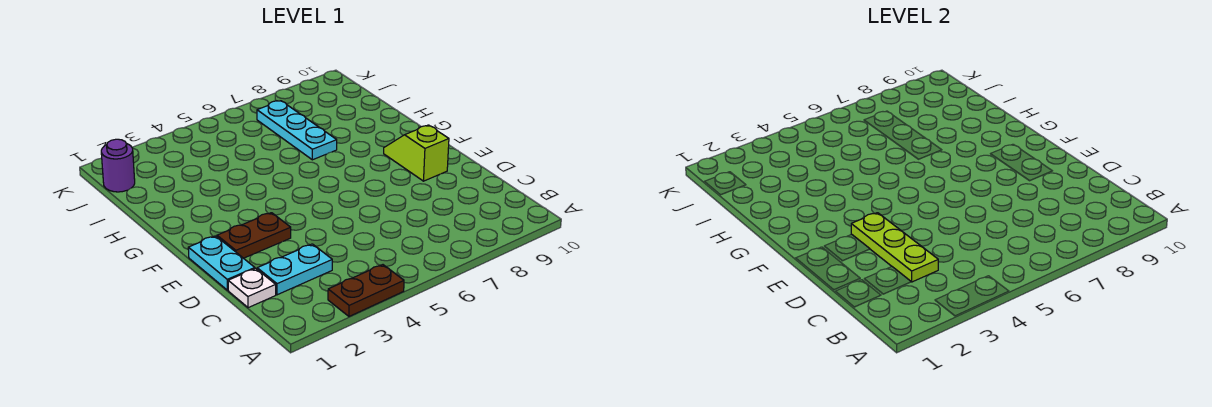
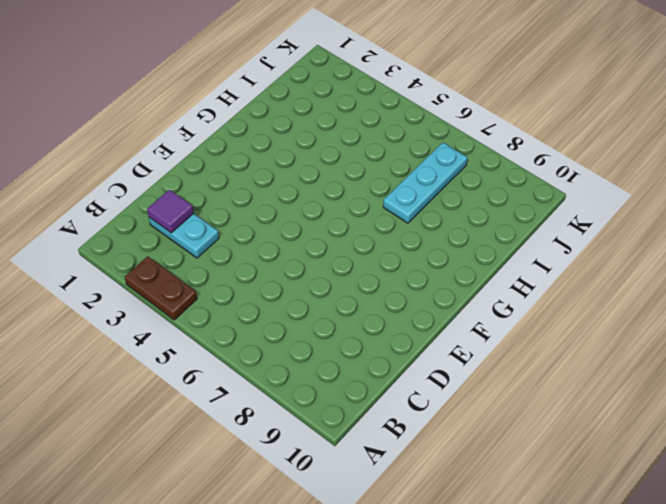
purple tile C2 level 2 -> none
none -> white plate C1 level 1
none -> cyan plate D1:E1 level 1

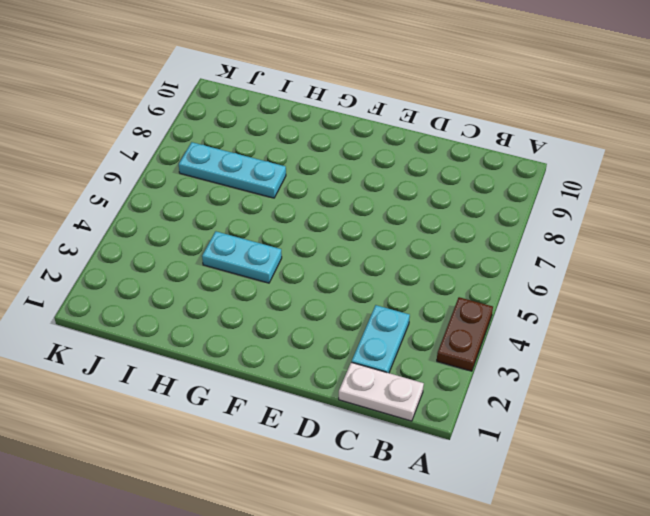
white plate B1:C1 level 1 -> white plate C1 level 1
cyan plate G4:H4 level 1 -> cyan plate D1:E1 level 1
none -> brown plate E2:E3 level 1
none -> lime slope E9:F9 level 1 top E

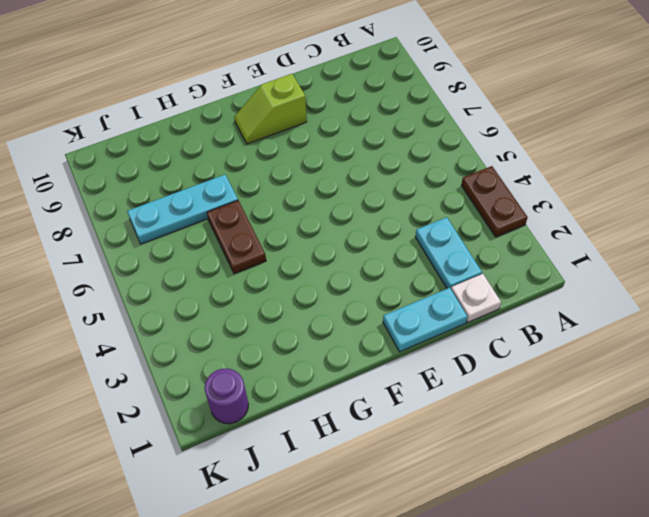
brown plate H5:H6 level 1 -> brown plate E2:E3 level 1
none -> lime plate C3:E3 level 2

